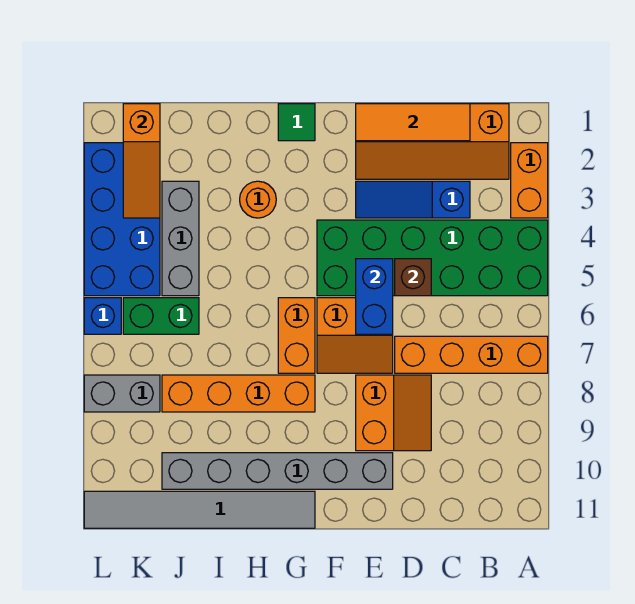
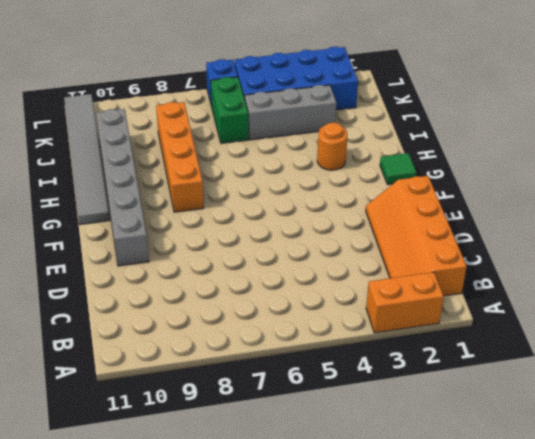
none -> green brick A4:F5 level 1
none -> orange brick A7:D7 level 1
none -> blue slope C3:E3 level 1 top C

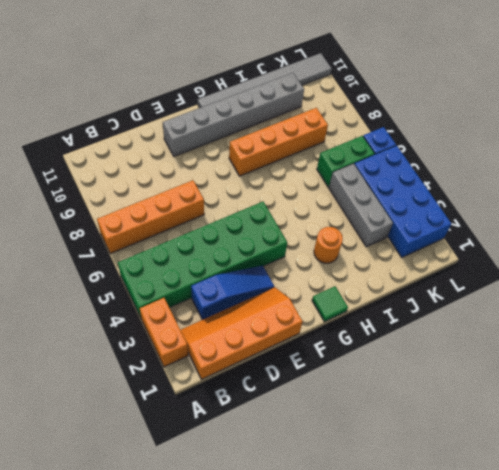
none -> orange slope D8:E9 level 1 top E
none -> orange slope E6:F7 level 1 top 6
none -> orange brick G6:G7 level 1

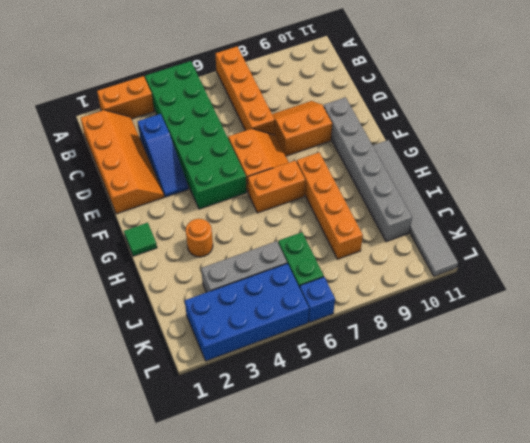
none -> grey brick K8:L8 level 1
none -> orange tile C1:E1 level 2
none -> brown brick D5 level 2

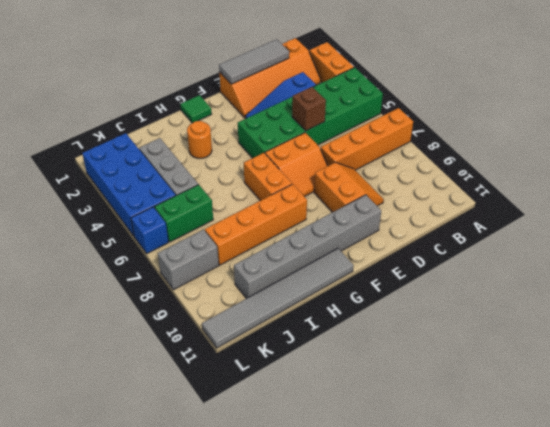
grey tile C1:E1 level 2 -> orange tile C1:E1 level 2
none -> blue brick E5:E6 level 2
none -> orange slope K1:K3 level 2 top 1

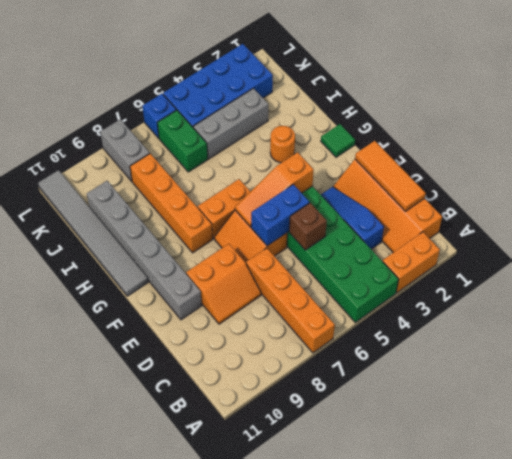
orange slope F4:F6 level 2 top 4 -> orange slope K1:K3 level 2 top 1

